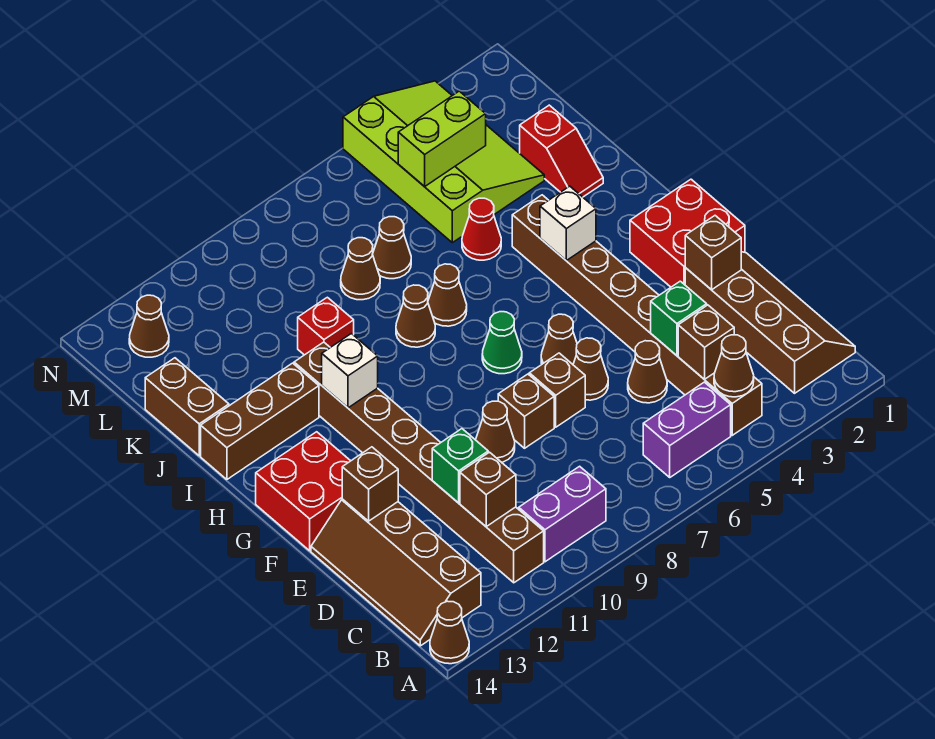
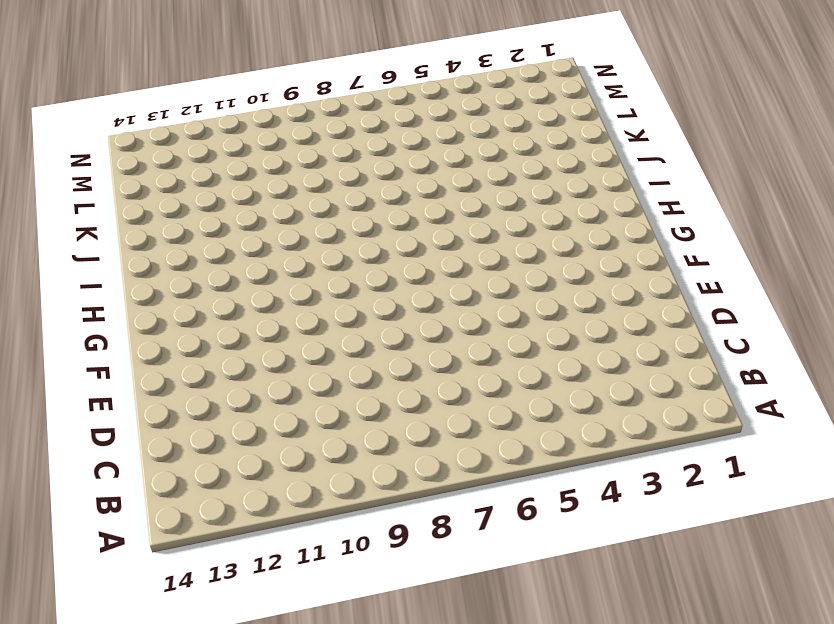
none -> brown cone A14 level 1
none -> brown slope B1:E2 level 1 top 2
none -> brown brick B4:I4 level 1
none -> purple brick B5:B6 level 1

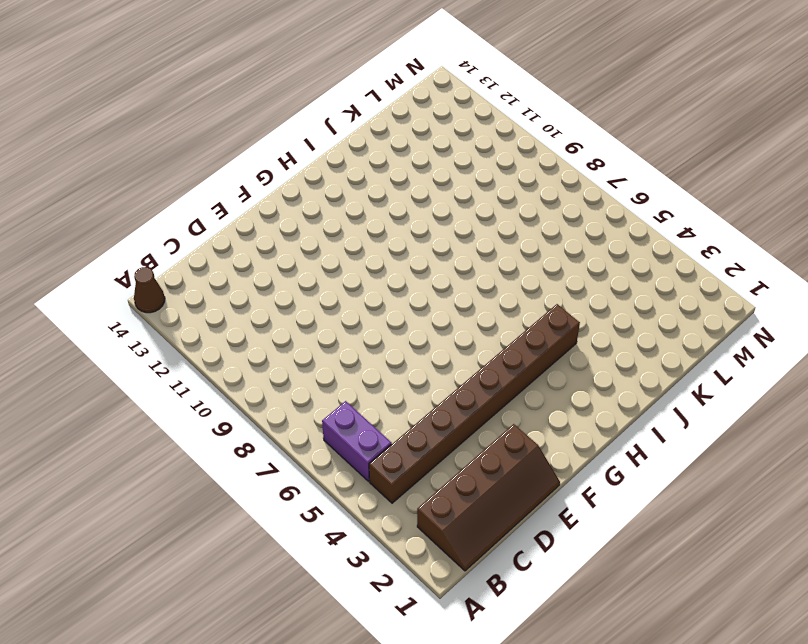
none -> purple brick B9:B10 level 1
none -> brown brick B11:I11 level 1
none -> brown slope B13:E14 level 1 top 13
none -> brown cone D5 level 1

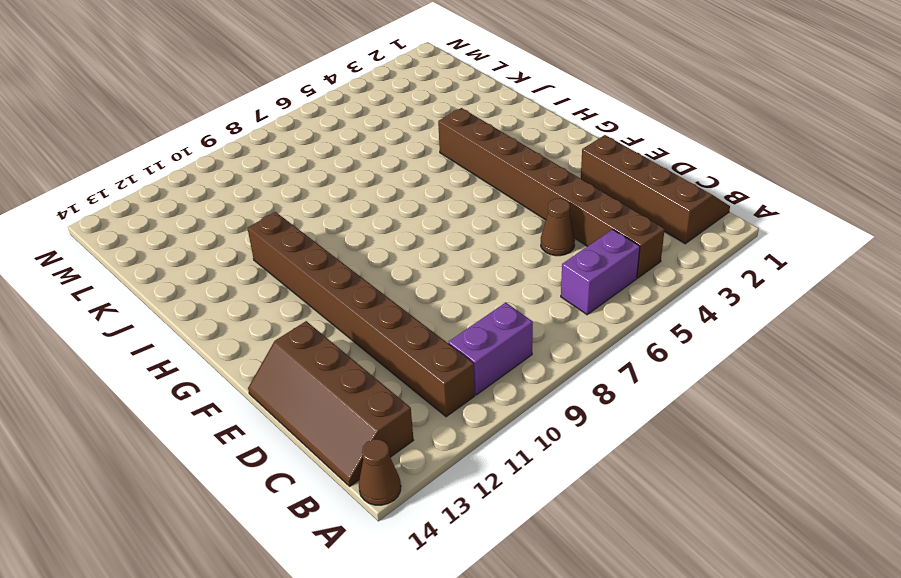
none -> brown cone E6 level 1
none -> brown brick E7 level 1
none -> brown brick E8 level 1
none -> brown cone E9 level 1

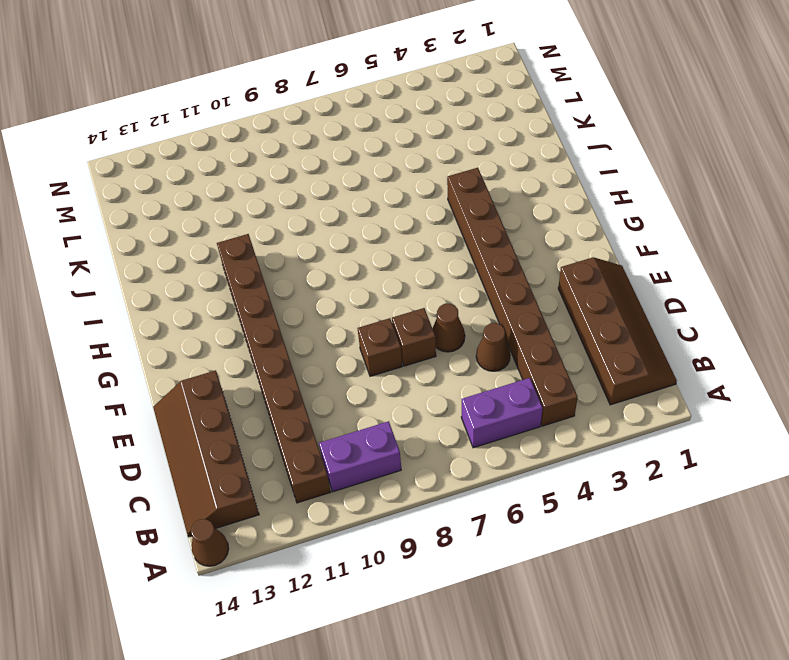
none -> brown cone E9 level 1
none -> red brick F1:G2 level 1
none -> brown cone F6 level 1
none -> red brick F13:G14 level 1

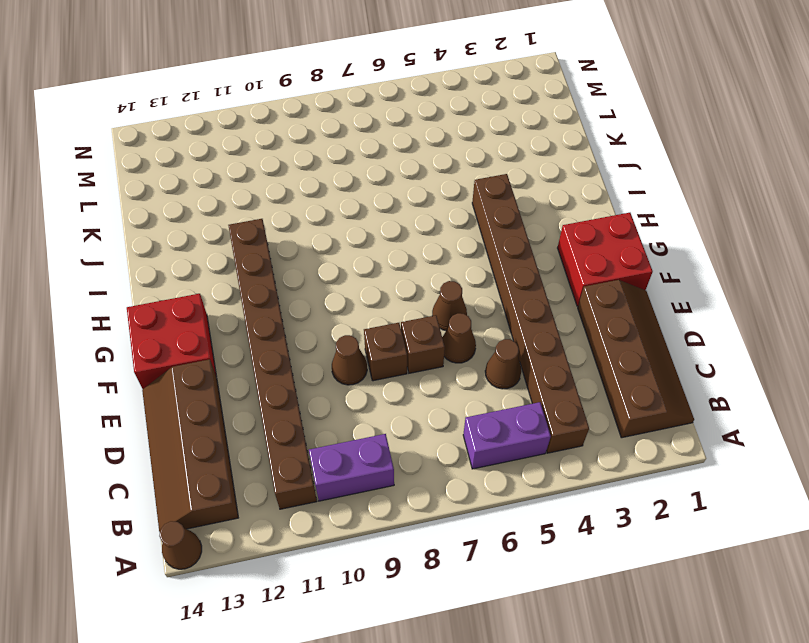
none -> green cone G7 level 1
none -> brown cone I7 level 1
none -> brown cone I8 level 1
none -> brown brick I12:I14 level 1

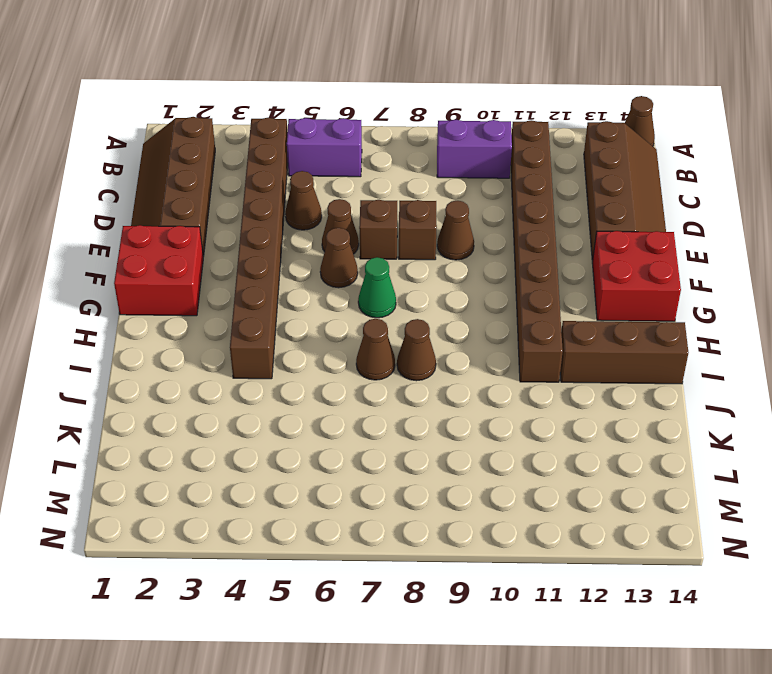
none -> red slope J2:K2 level 1 top K
none -> red cone J5 level 1
none -> red brick J10 level 1
none -> brown brick J14:K14 level 1

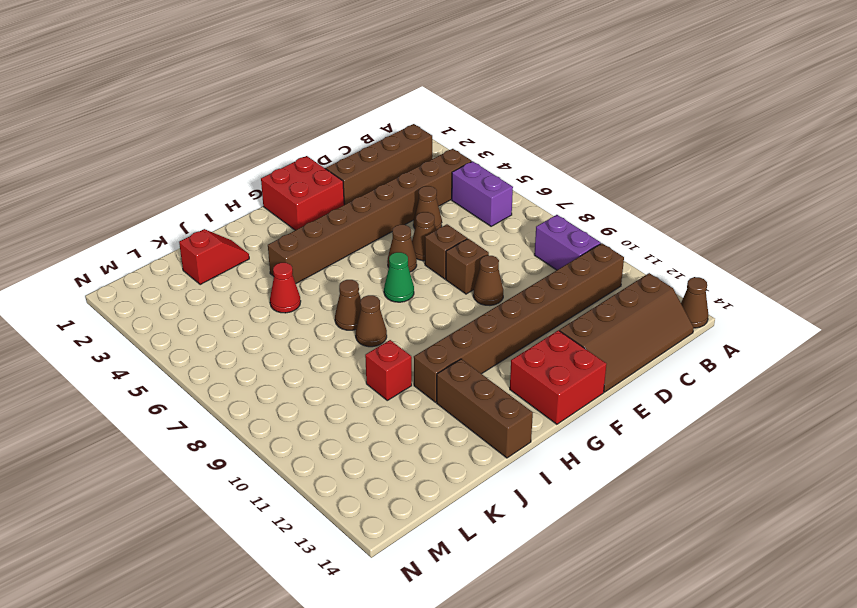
none -> brown brick J14:K14 level 1
none -> lime slope K3:N5 level 1 top 5
none -> brown cone K7 level 1
none -> brown cone K8 level 1

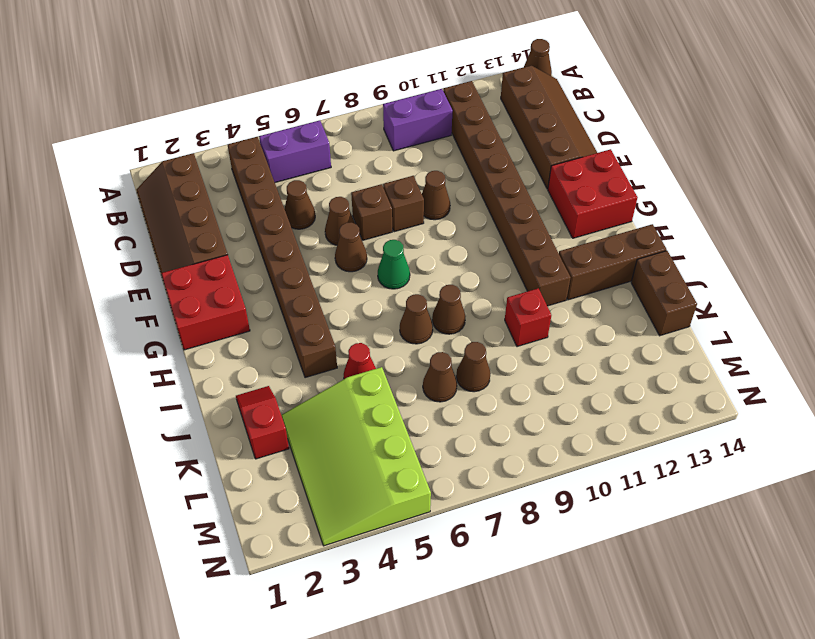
none -> brown cone M13 level 1
none -> brown cone B4 level 2
none -> brown brick C4 level 2
none -> brown brick C11 level 2

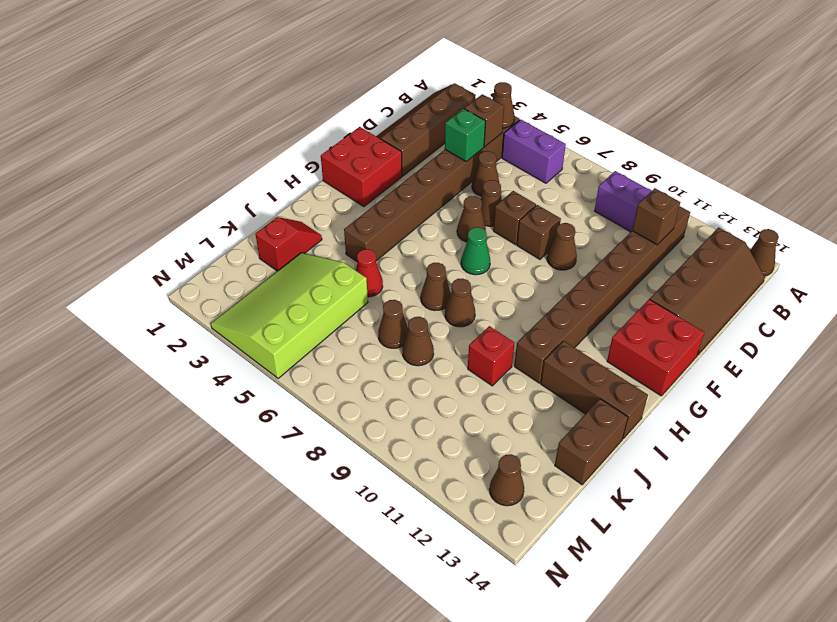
none -> green brick D11 level 2
none -> brown brick E2 level 2
none -> brown brick E13 level 2
none -> white brick H4 level 2

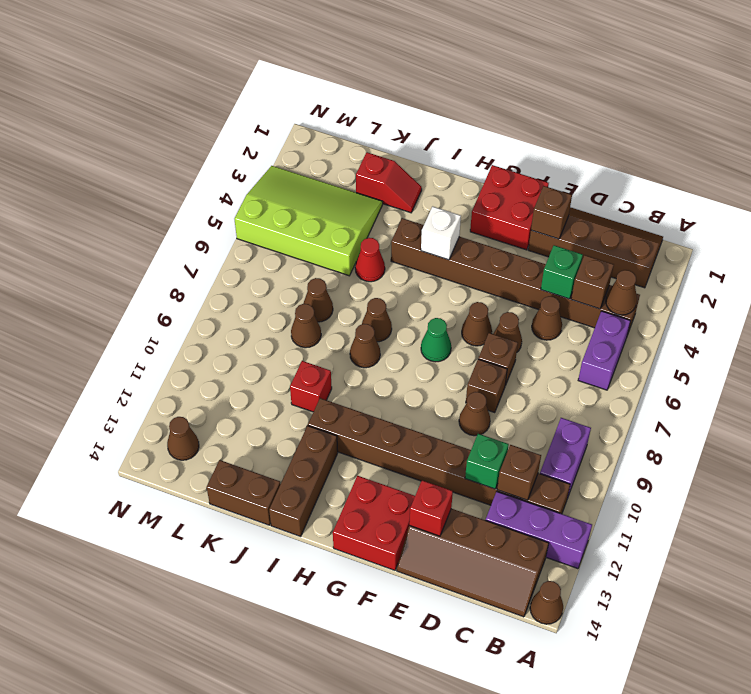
purple brick A12:C12 level 1 -> none
red brick E13 level 2 -> brown brick E13 level 2
none -> white brick H11 level 2
none -> lime brick L4:L5 level 2

